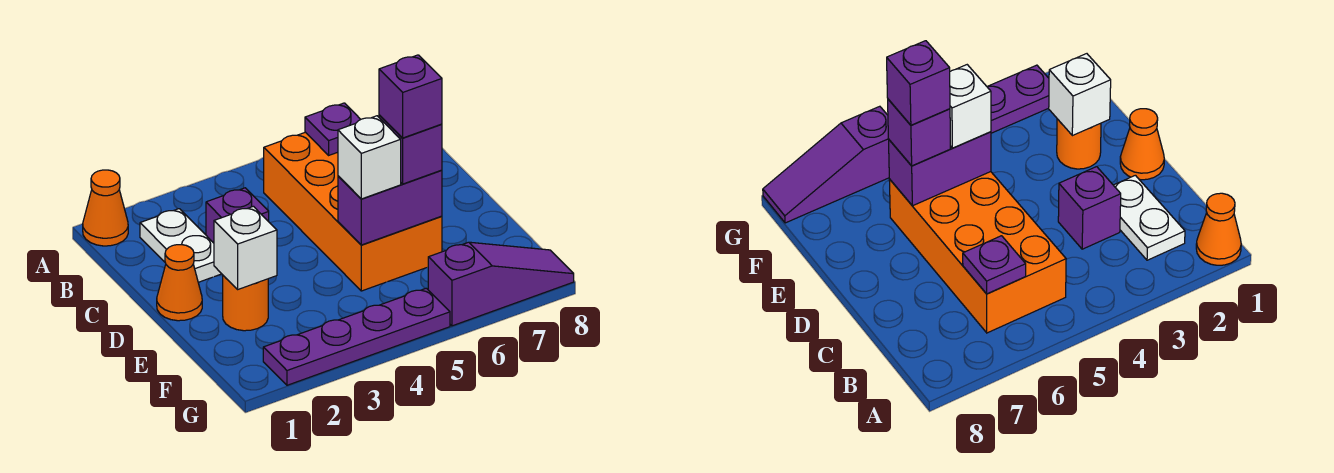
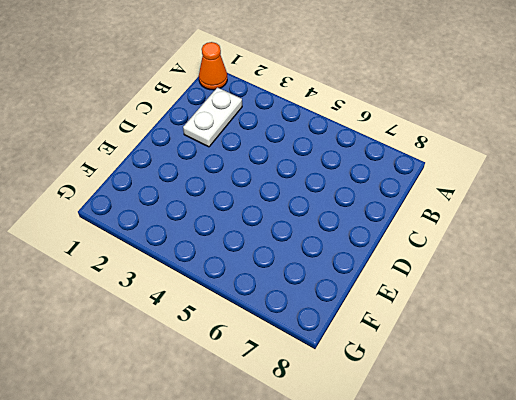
none -> orange brick B5:E6 level 1
none -> purple brick C3 level 1
none -> orange cone D1 level 1

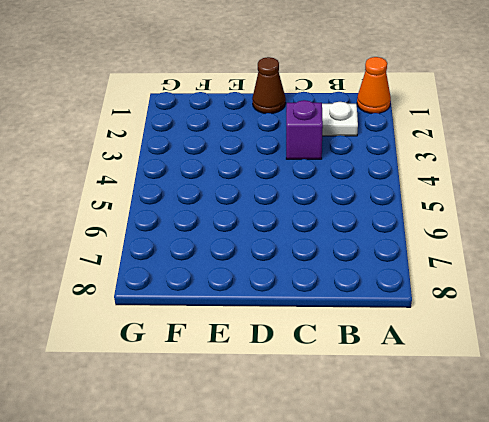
brown cone D1 level 1 -> orange cone D1 level 1
none -> orange brick B5:E6 level 1
none -> orange round brick E2 level 1
none -> purple plate G2:G5 level 1

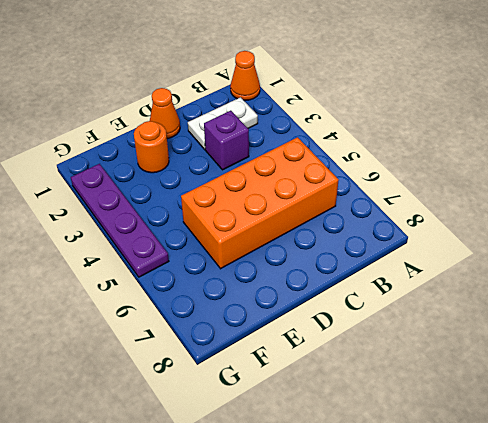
none -> purple slope G6:G8 level 1 top 6
none -> purple plate B6 level 2
none -> white brick E2 level 2

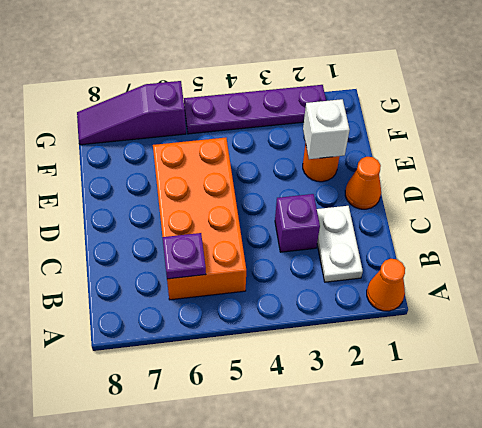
none -> purple brick E5:E6 level 2
none -> white brick E5 level 3
none -> purple brick E6 level 3

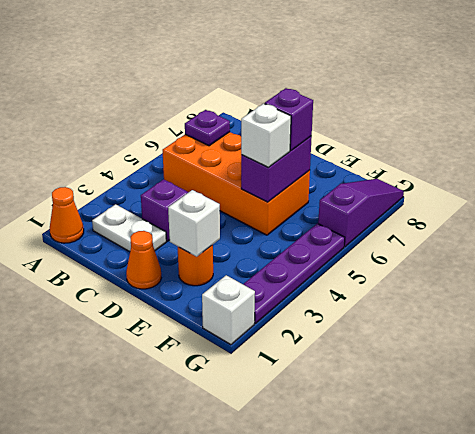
white brick G1 level 1 -> none
none -> purple brick E6 level 4

